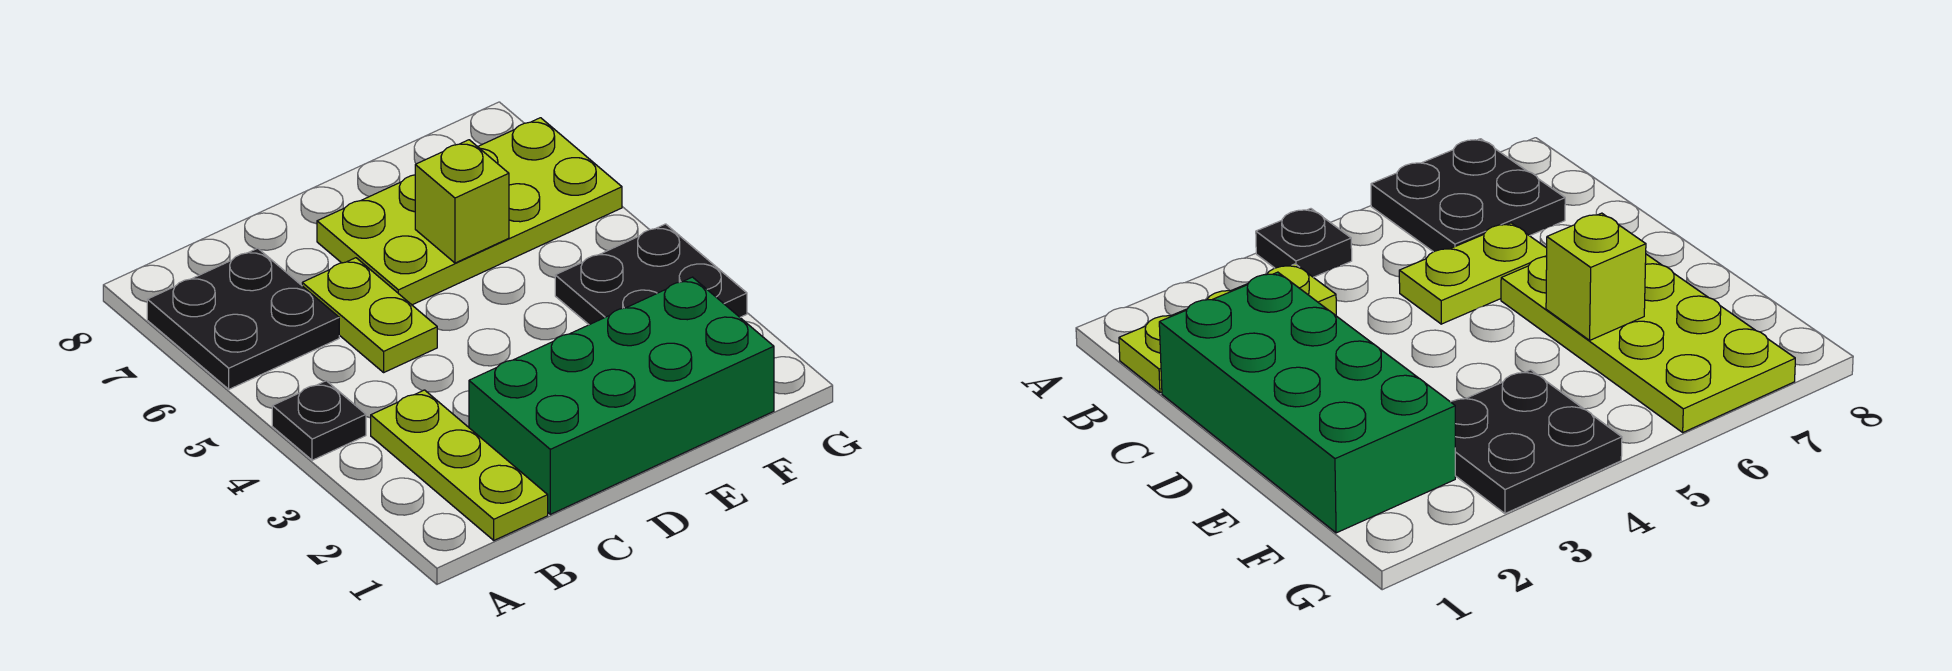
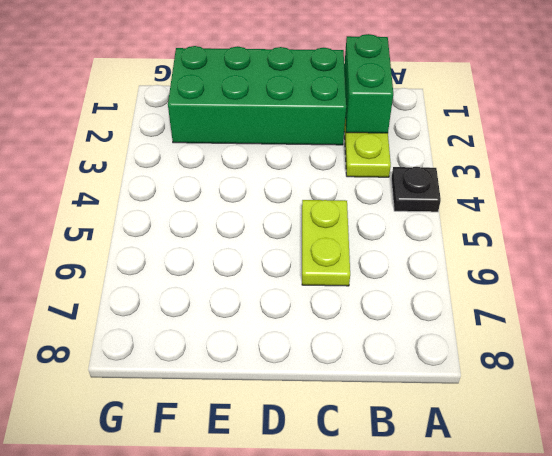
green brick B1:B2 level 2 -> none
none -> black plate A6:B7 level 1
none -> lime plate D6:G7 level 1

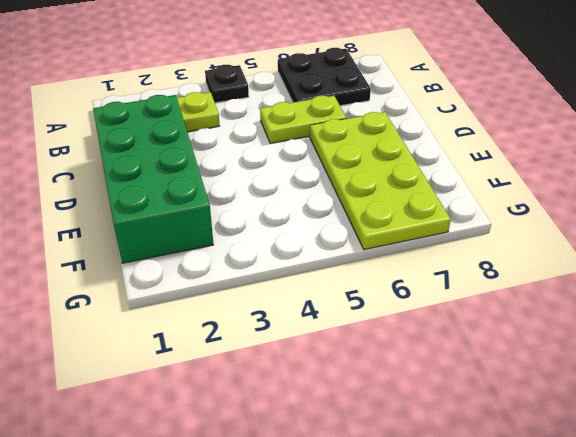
none -> black plate F3:G4 level 1
none -> lime brick E6 level 2

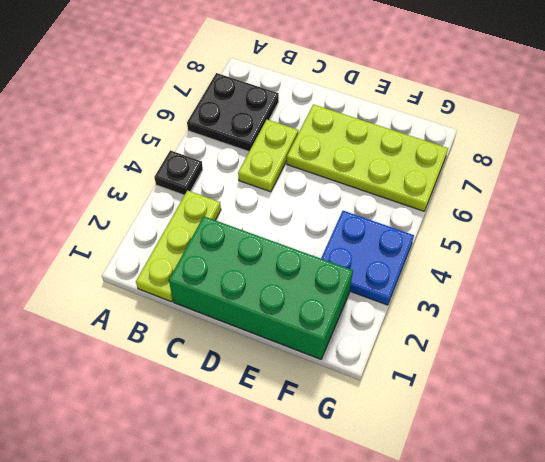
blue plate F3:G4 level 1 -> black plate F3:G4 level 1
none -> lime brick E6 level 2

